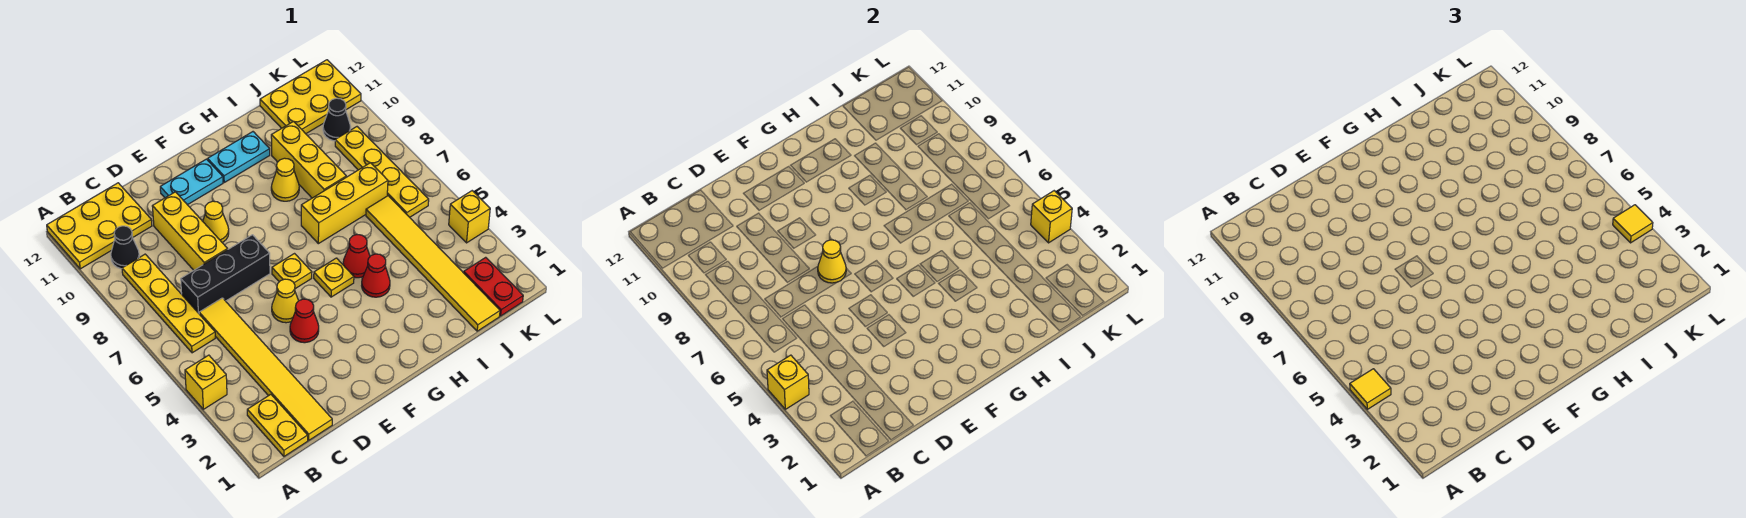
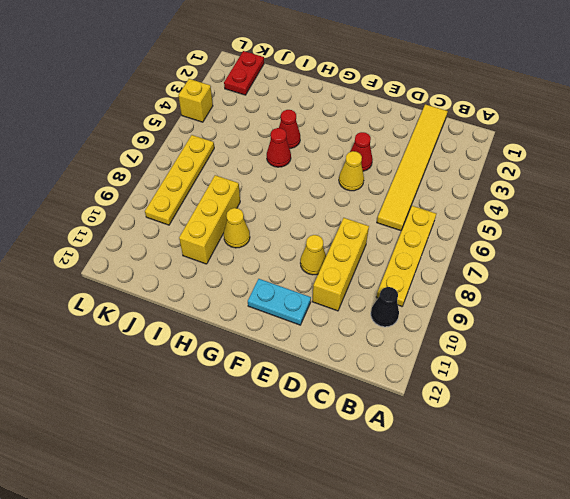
none -> yellow brick A4 level 1
none -> yellow plate A11:C12 level 1
none -> yellow plate B1:B2 level 1
none -> black brick C7:E7 level 1

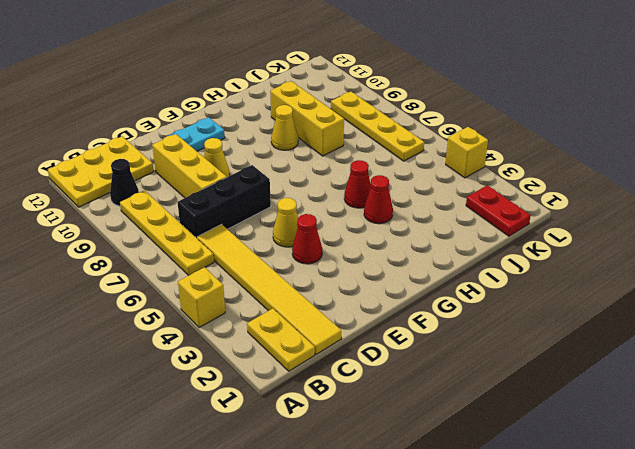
none -> yellow plate F6 level 1
none -> yellow plate G5 level 1
none -> cyan plate G11:H11 level 1
none -> yellow brick H7:J7 level 1

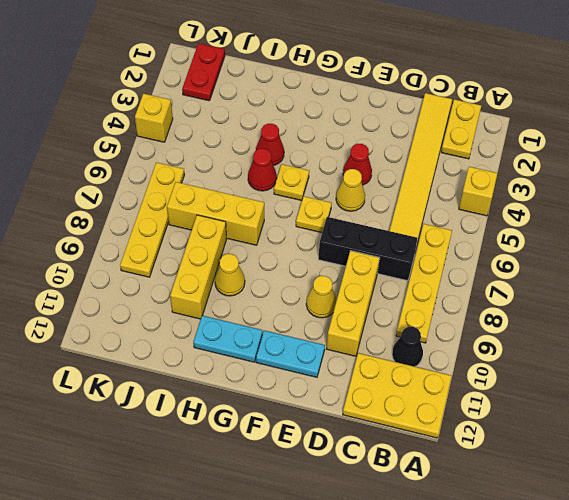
none -> yellow tile J1:J6 level 1
none -> yellow plate J11:L12 level 1
none -> black cone K10 level 1
none -> yellow brick A4 level 2

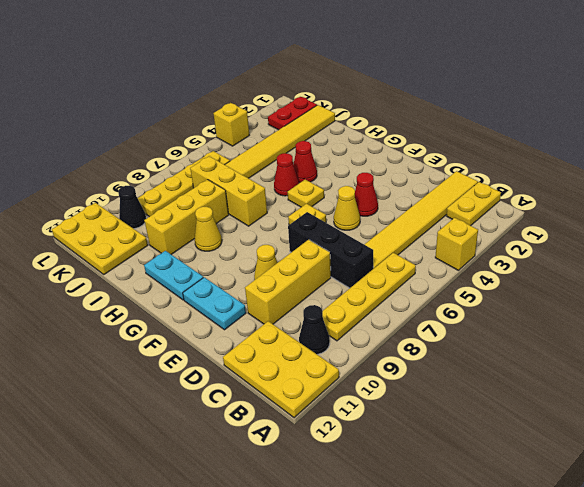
none -> yellow brick A4 level 2
none -> yellow cone E7 level 2
none -> yellow brick L4 level 2
none -> yellow tile A4 level 3

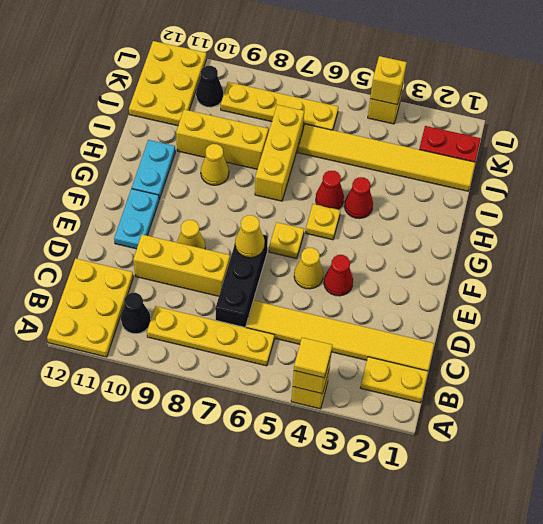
none -> yellow tile L4 level 3

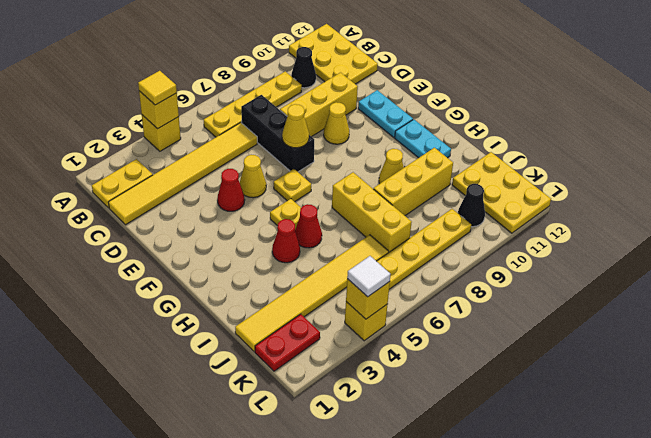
white tile L4 level 3 -> yellow tile L4 level 3

